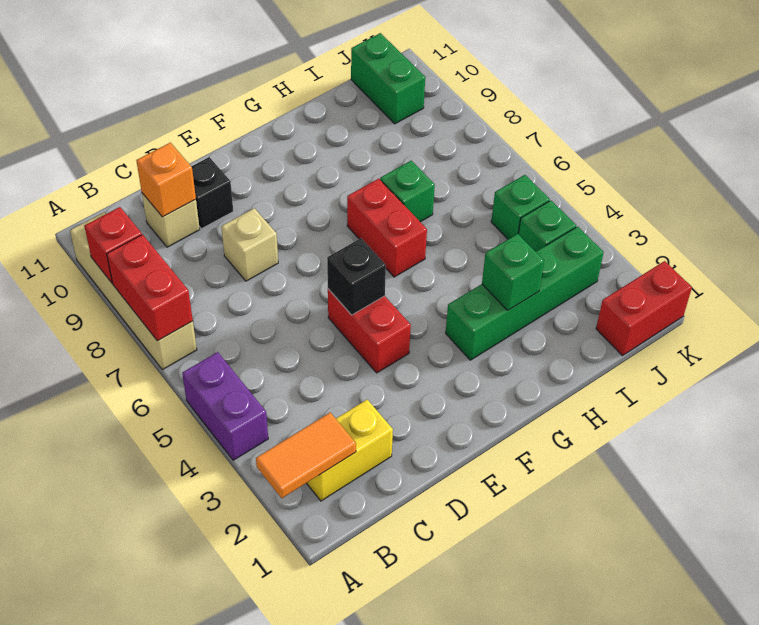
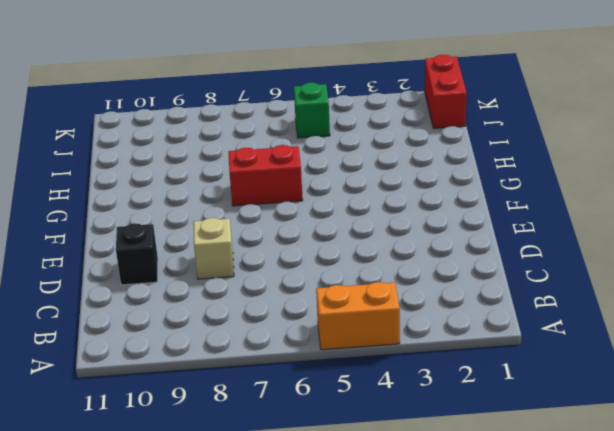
orange brick A4:A5 level 1 -> purple brick A4:A5 level 1
none -> tan brick A7:A10 level 1
none -> yellow brick B2:C2 level 1
none -> tan brick C10 level 1

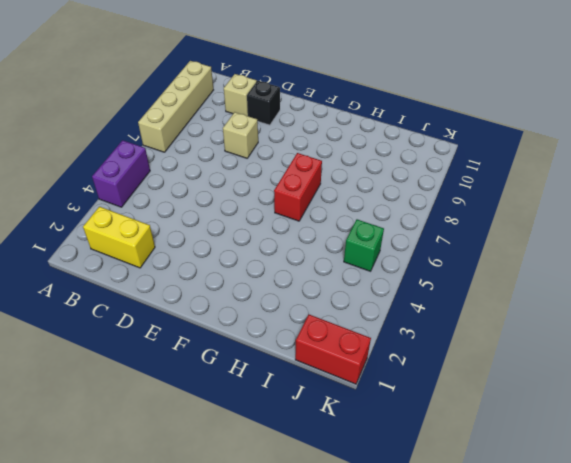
none -> red brick E4:E5 level 1
none -> green brick G3:J3 level 1
none -> green brick H7 level 1

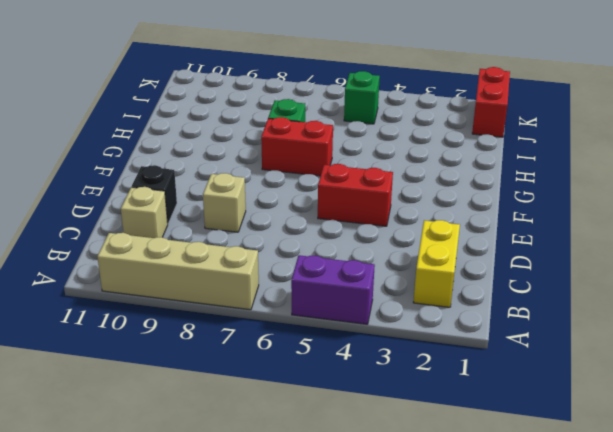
none -> green brick G3:J3 level 1
none -> green brick J4 level 1
none -> green brick J10:J11 level 1

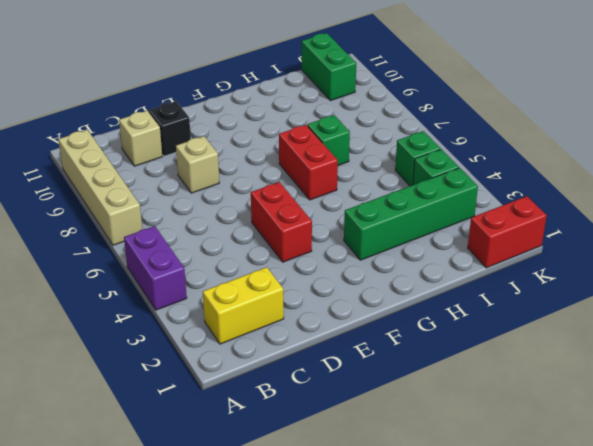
none -> orange tile A2:B2 level 2
none -> red brick A7:A8 level 2
none -> red brick A9 level 2

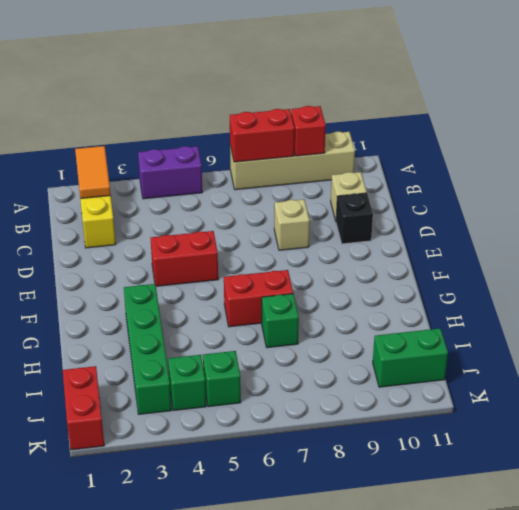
none -> orange brick C10 level 2
none -> black brick E5 level 2
none -> green brick H3 level 2

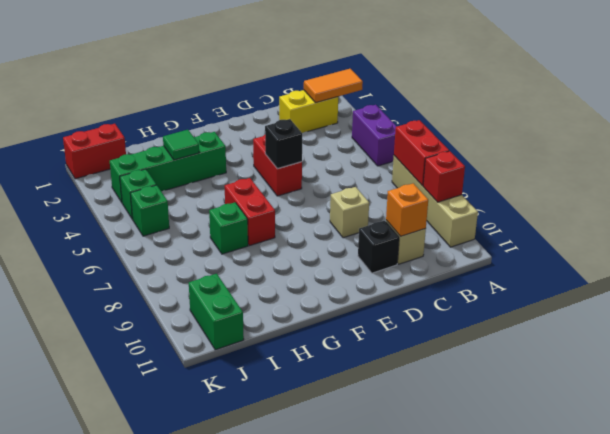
green tile H3 level 2 -> green brick H3 level 2

